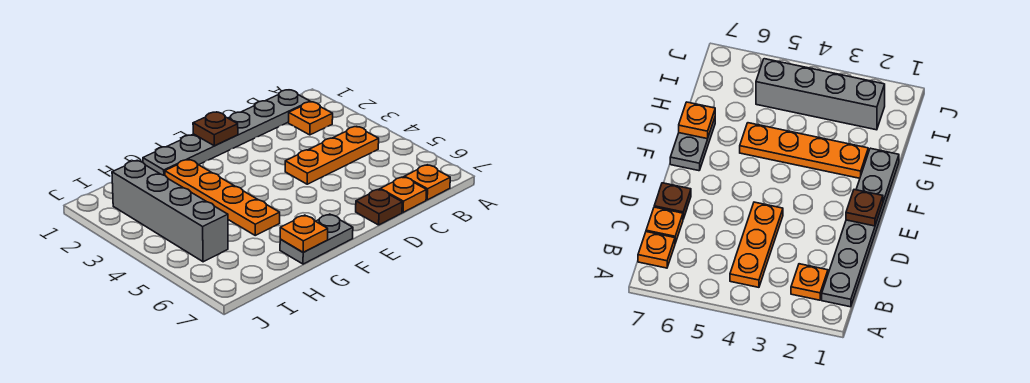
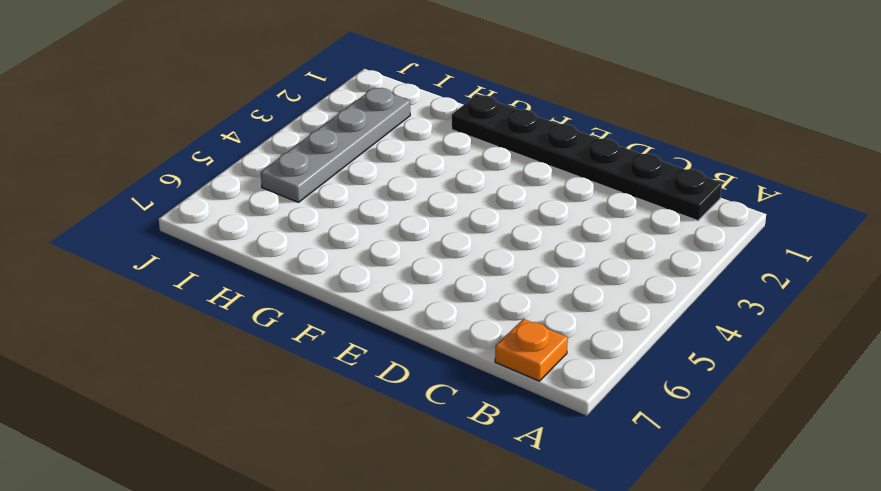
black plate B1:G1 level 1 -> grey plate B1:G1 level 1
grey plate I2:I5 level 1 -> grey brick I2:I5 level 1
none -> orange plate B2 level 1
none -> orange plate B4:D4 level 1

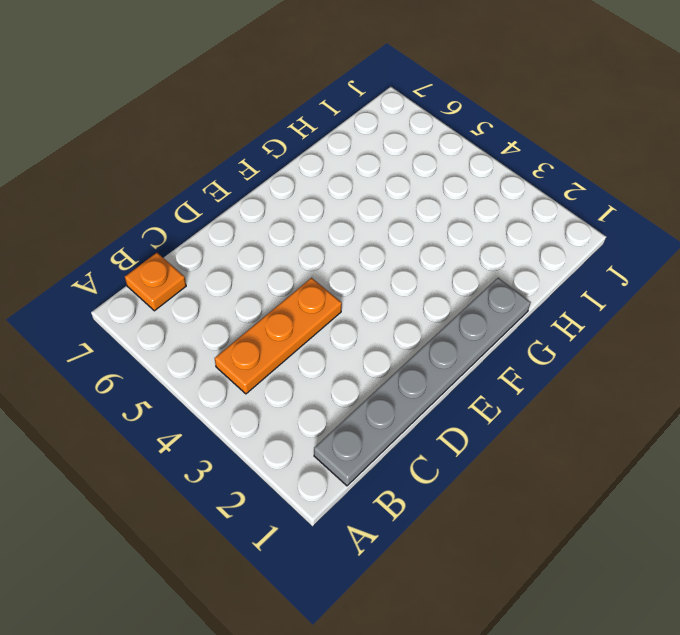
none -> orange plate B2 level 1
none -> orange plate C7 level 1

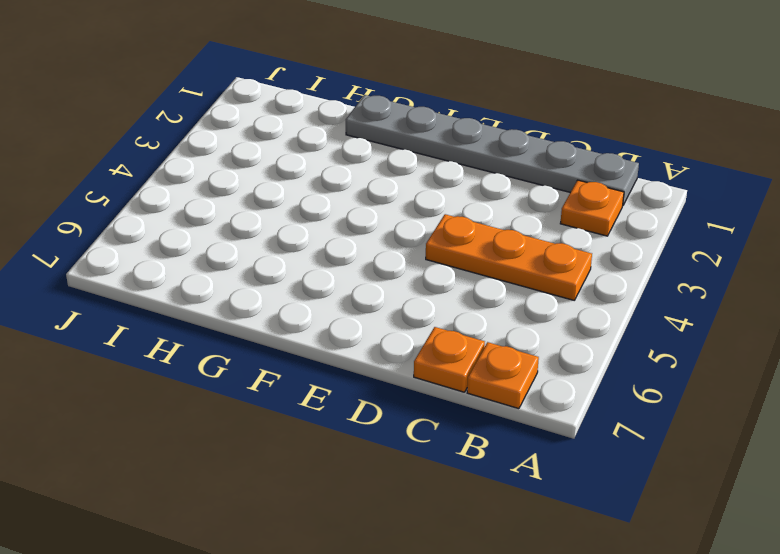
none -> brown plate D7 level 1
none -> grey plate F7:G7 level 1

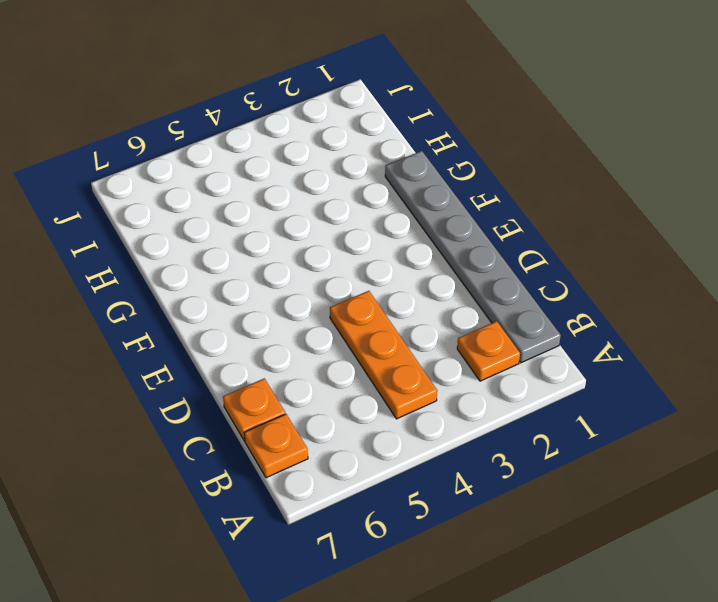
none -> brown plate D7 level 1
none -> grey plate F7:G7 level 1

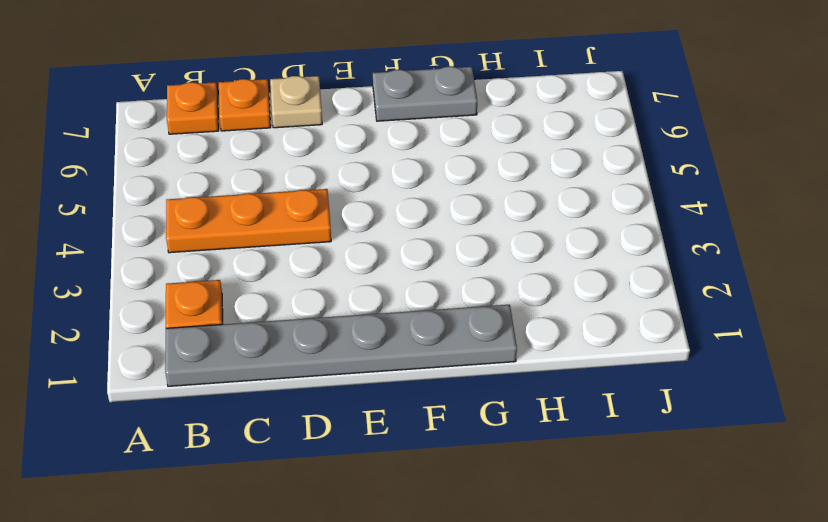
tan plate D7 level 1 -> brown plate D7 level 1
none -> orange plate G2:G5 level 1
none -> grey brick I2:I5 level 1

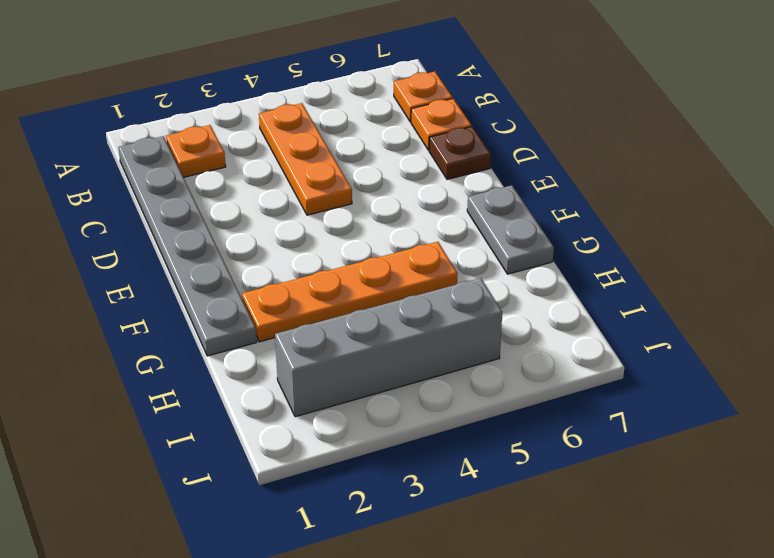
none -> brown plate E1 level 2
none -> orange plate G7 level 2

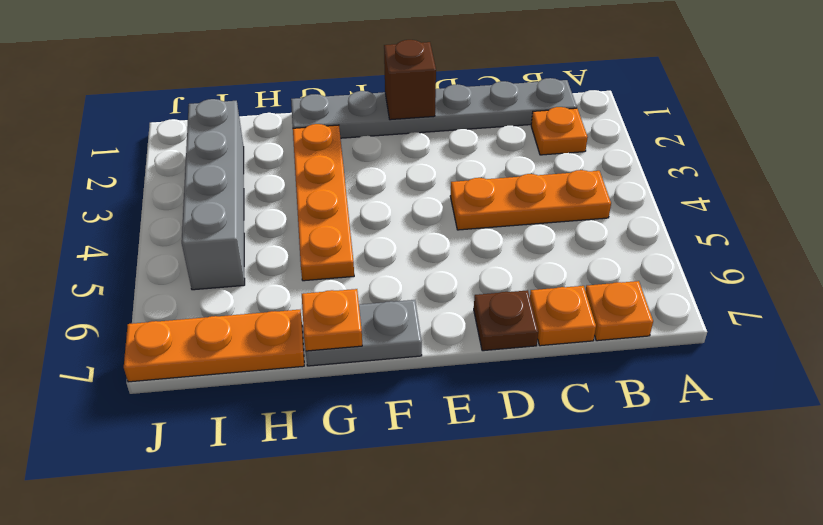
brown brick E1 level 2 -> brown plate E1 level 2
orange plate H7:J7 level 1 -> none

